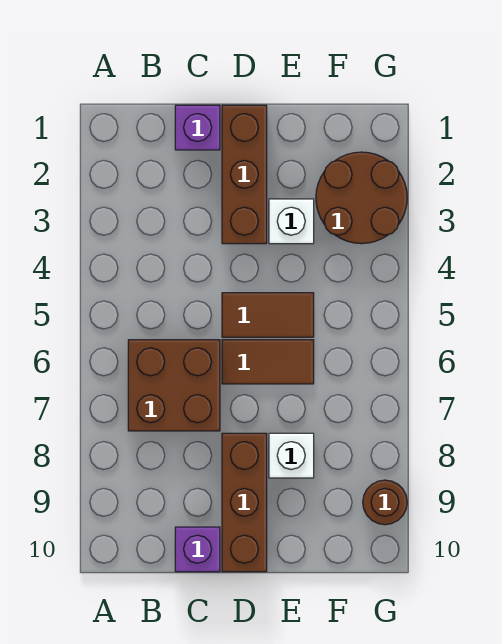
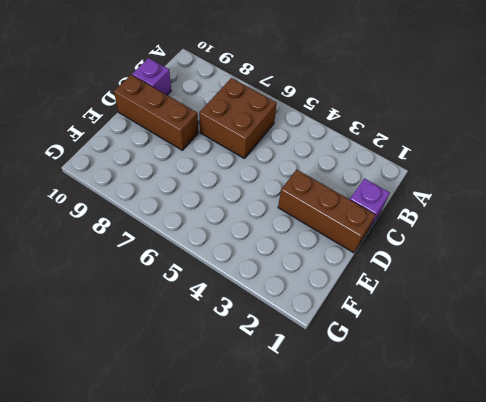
none -> brown tile D5:E5 level 1
none -> brown tile D6:E6 level 1

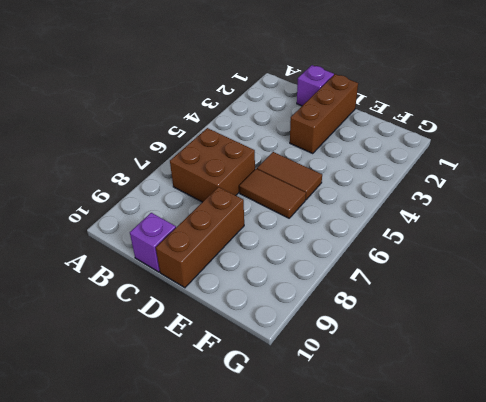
none -> white brick E3 level 1
none -> white brick E8 level 1

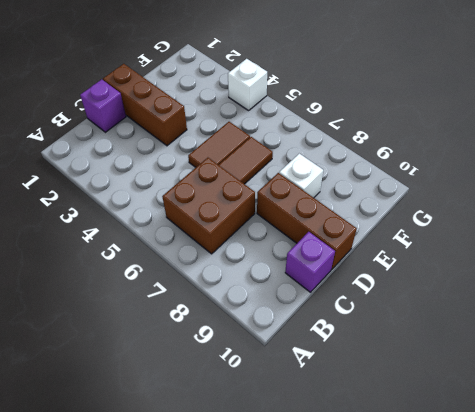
white brick G4 level 1 -> white brick E3 level 1
none -> brown round brick F2:G3 level 1
none -> brown round brick G9 level 1

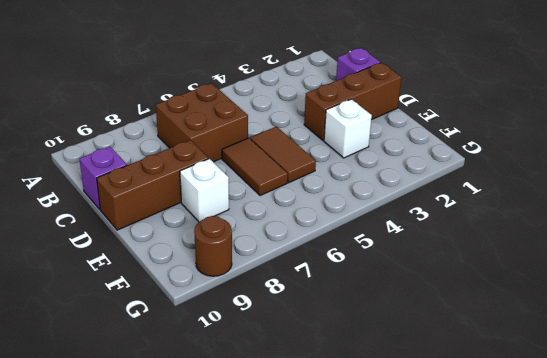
none -> brown round brick F2:G3 level 1

